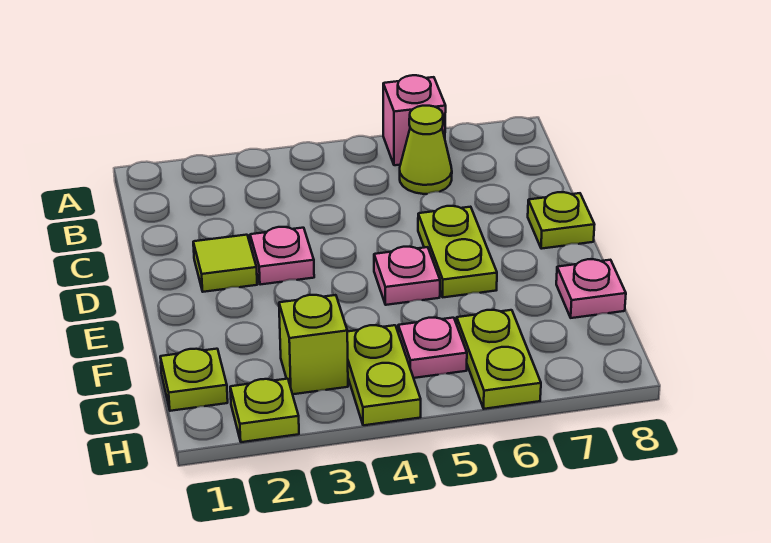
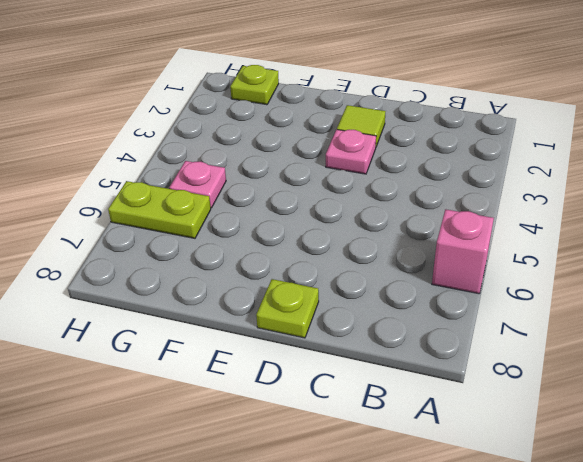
none -> lime cone B6 level 1
none -> lime plate D6:E6 level 1
none -> pink plate E5 level 1

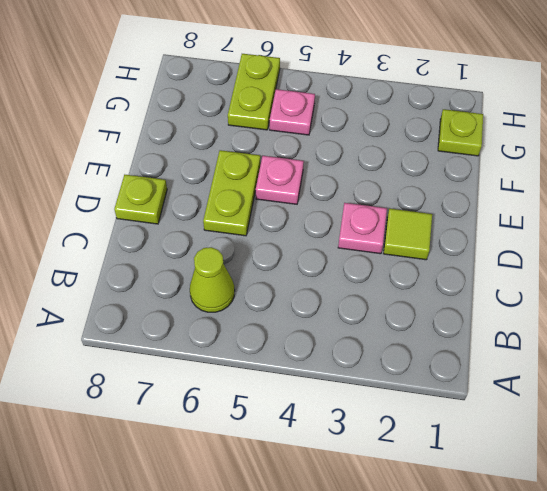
none -> pink brick A6 level 1
none -> pink plate F8 level 1
none -> lime brick G3 level 1

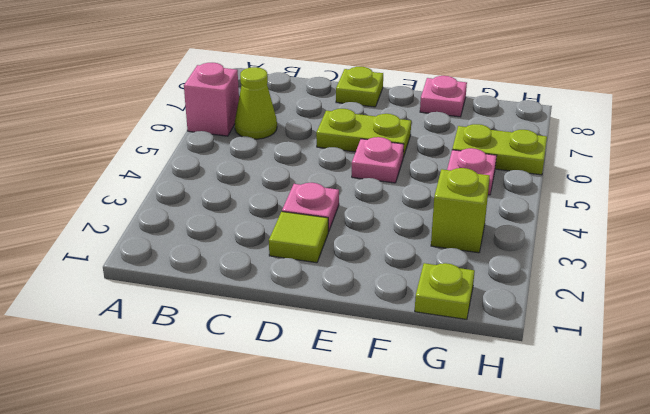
none -> lime plate G4:H4 level 1
none -> lime plate H2 level 1

